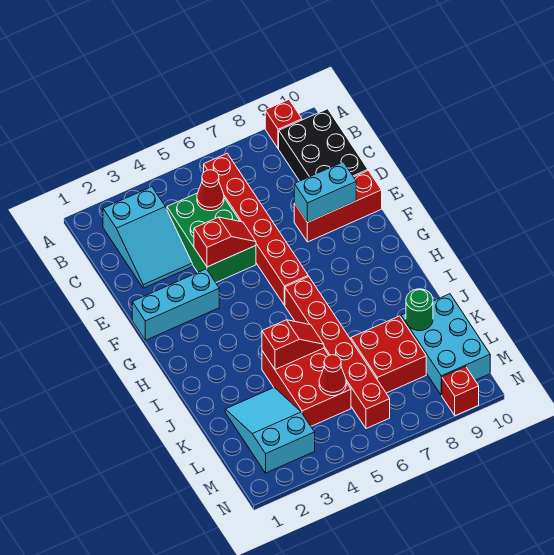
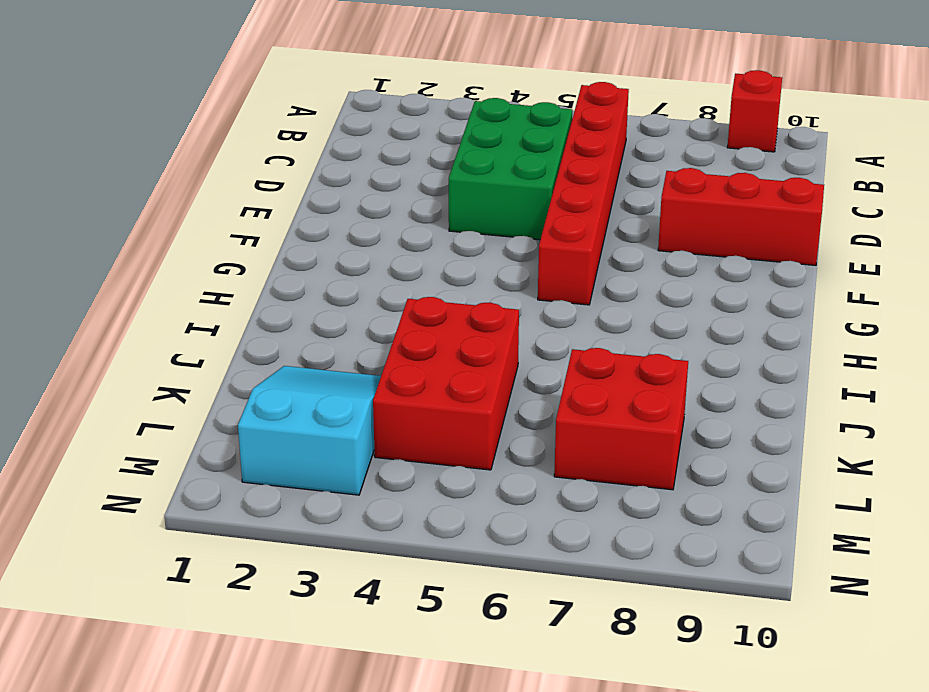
none -> cyan slope B2:D3 level 1 top B
none -> black brick B9:D10 level 1
none -> cyan brick F1:F3 level 1

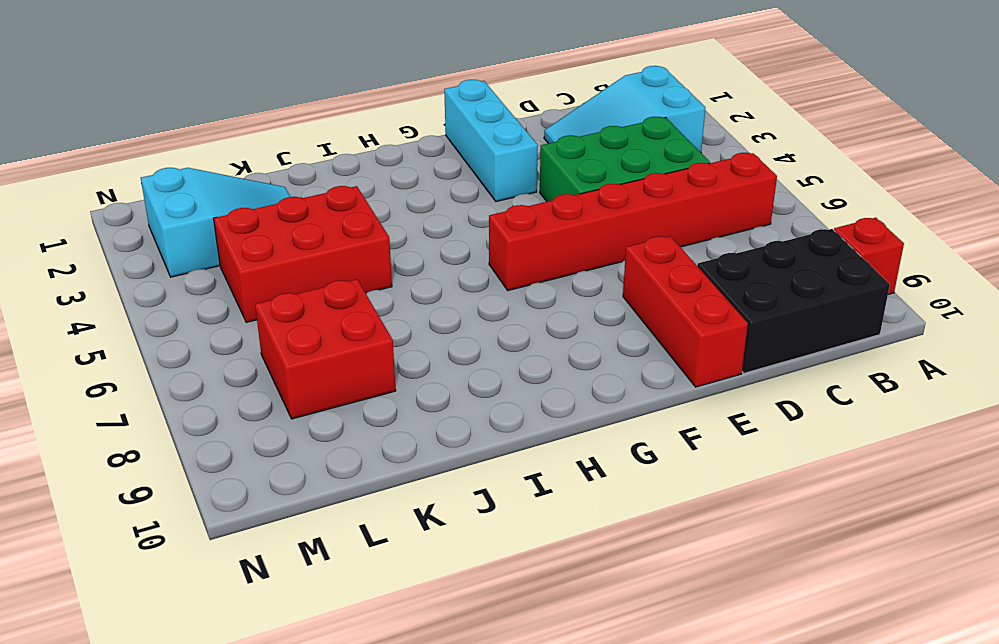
none -> red brick H6:M6 level 1
none -> cyan brick K9:M10 level 1
none -> red brick N9 level 1

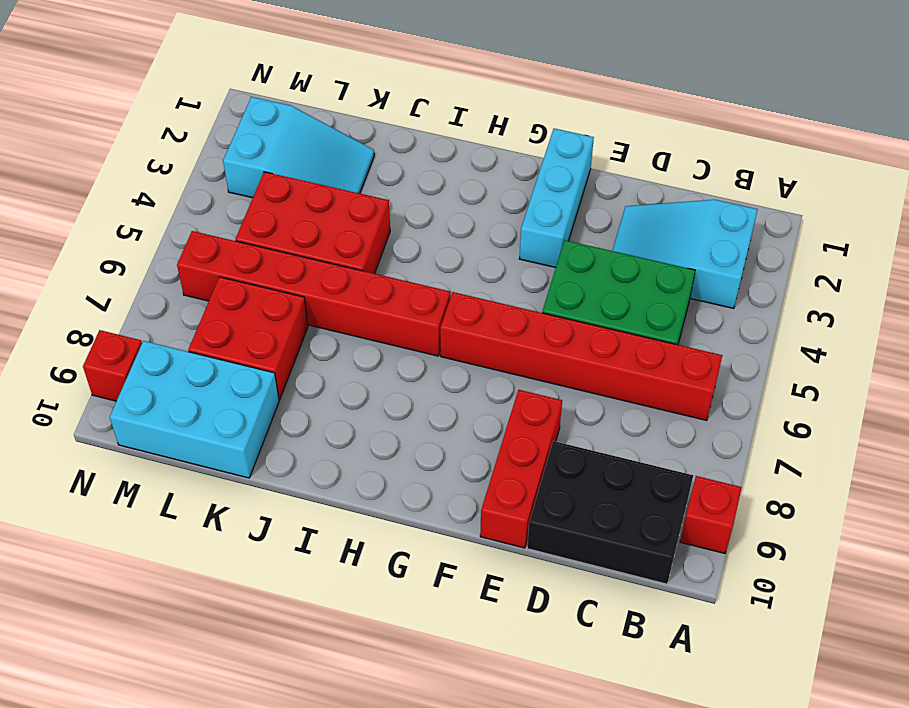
none -> red cone C5 level 2
none -> red slope E4:E5 level 2 top 4
none -> cyan brick E8:E9 level 2

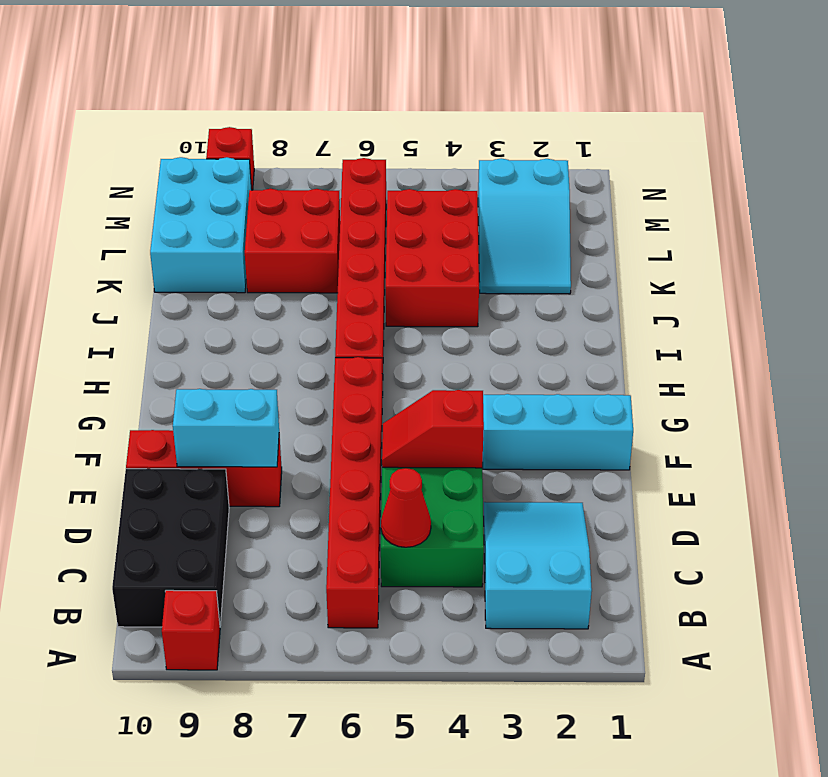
none -> red slope J4:J5 level 2 top 4
none -> green round brick K9 level 2
none -> red cone L5 level 2

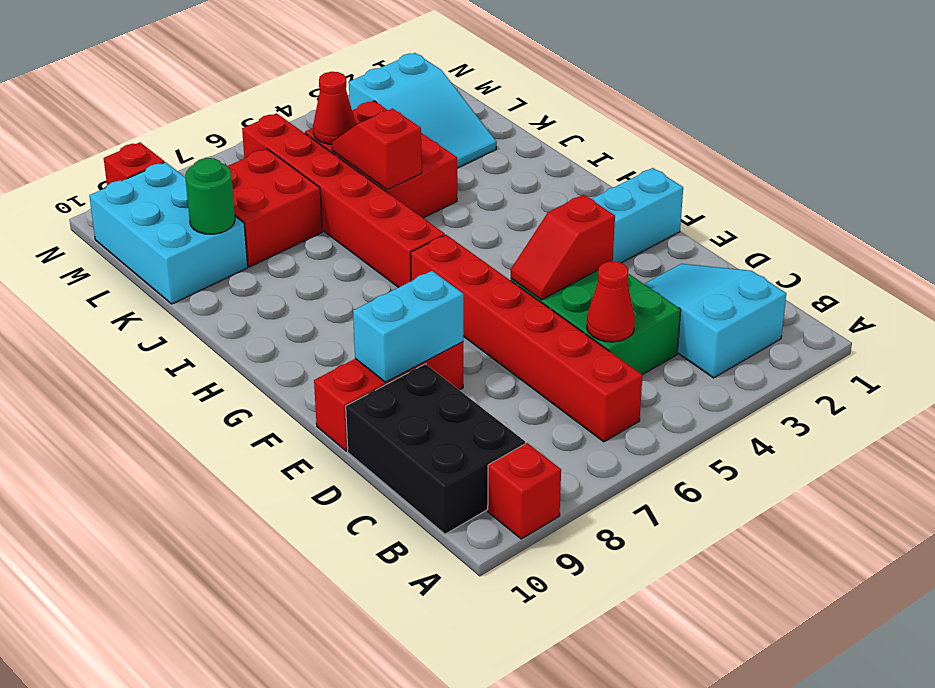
red slope J5:K5 level 2 top J -> red slope J4:J5 level 2 top 4

